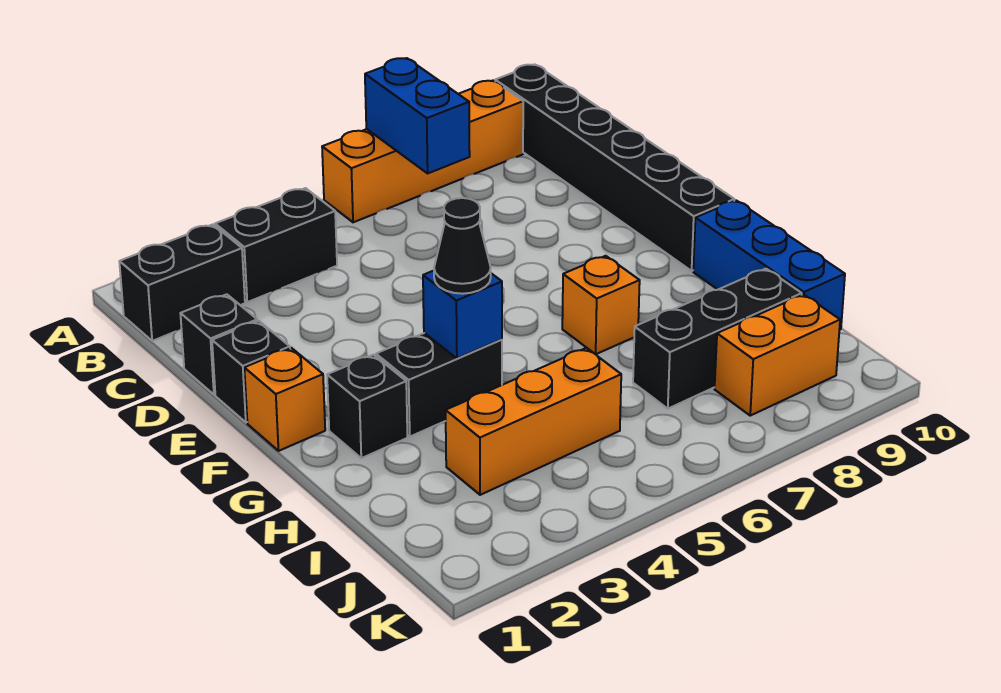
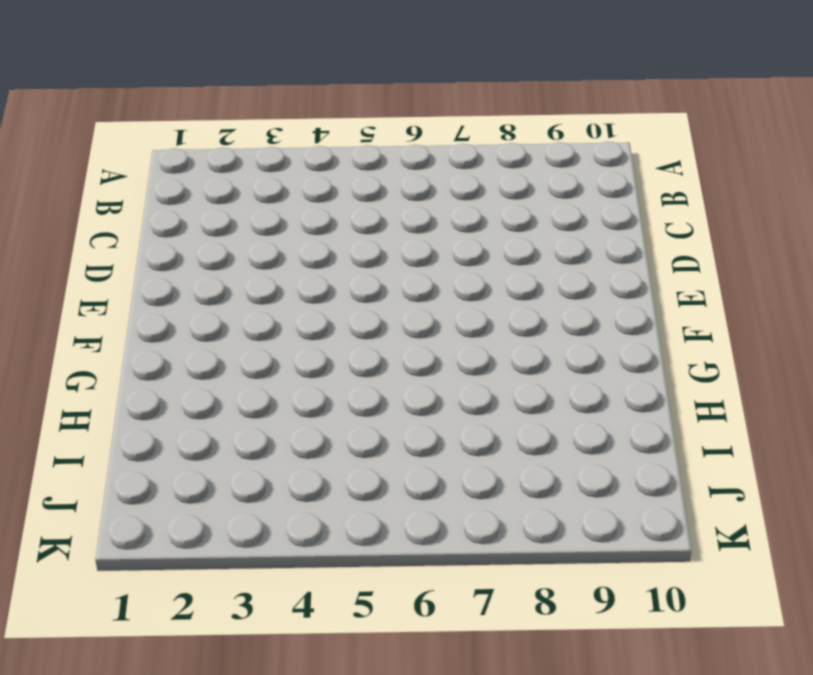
none -> orange brick A6:A9 level 1
none -> black brick A10:F10 level 1
none -> black brick B1:B2 level 1

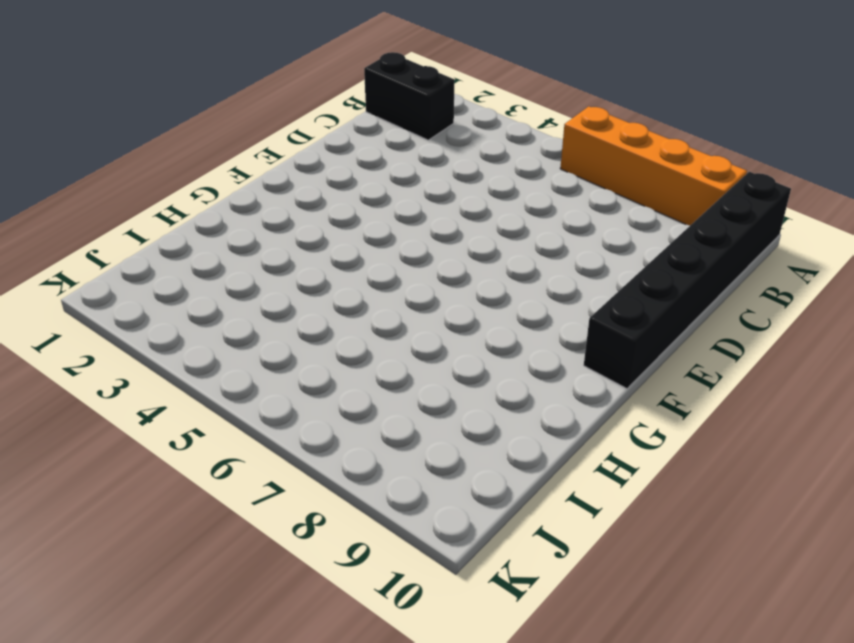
none -> black brick B3:B4 level 1
none -> black brick D1 level 1
none -> black brick E1 level 1

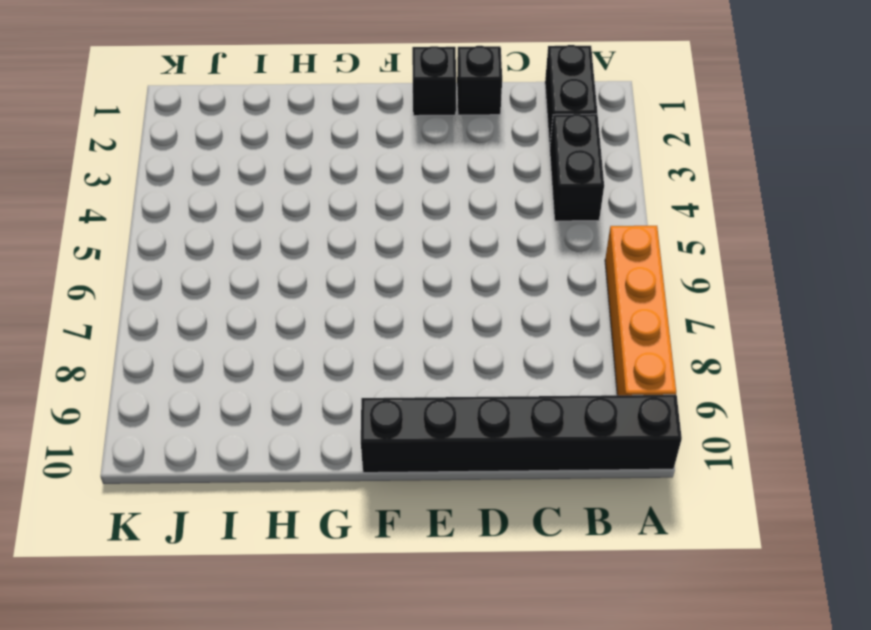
none -> orange brick F1 level 1
none -> black brick G2 level 1
none -> black brick G3:G4 level 1

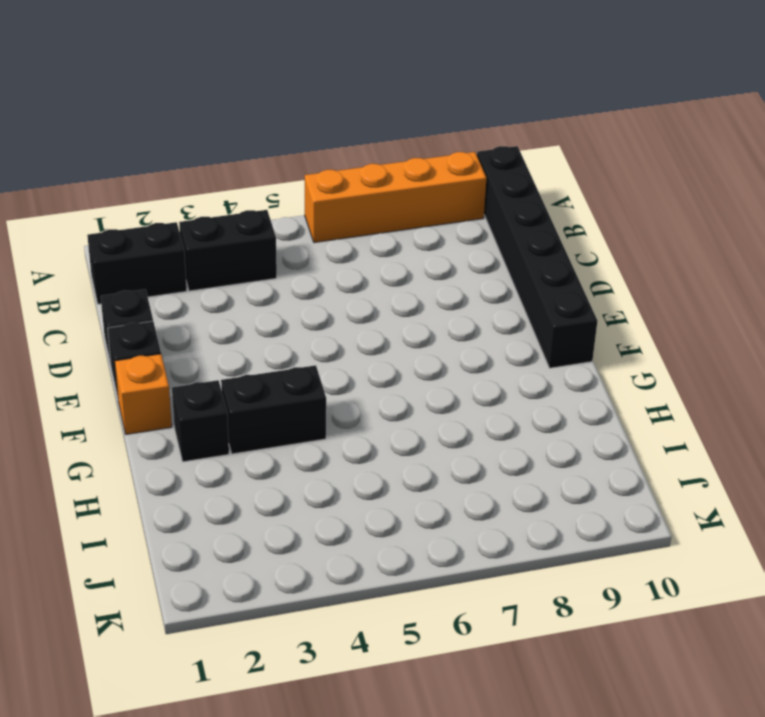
none -> orange brick G7 level 1
none -> blue brick G10:I10 level 1
none -> orange brick I3:I5 level 1

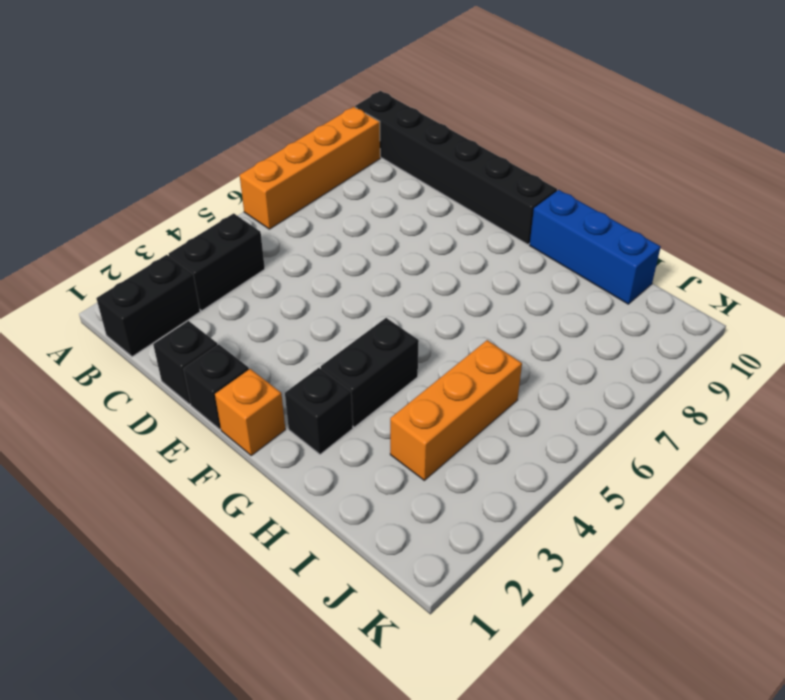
none -> orange brick G7 level 1
none -> black brick I7:I9 level 1
none -> orange brick J8:J9 level 1

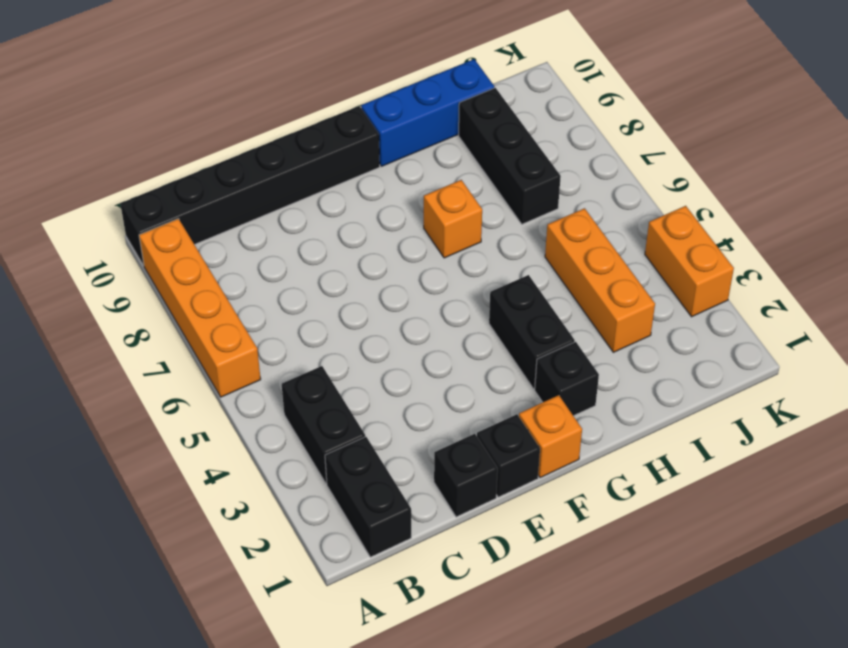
orange brick K3:K4 level 1 -> orange brick J8:J9 level 1
none -> blue brick A7:B7 level 2
none -> blue brick G4 level 2
none -> black cone G4 level 3

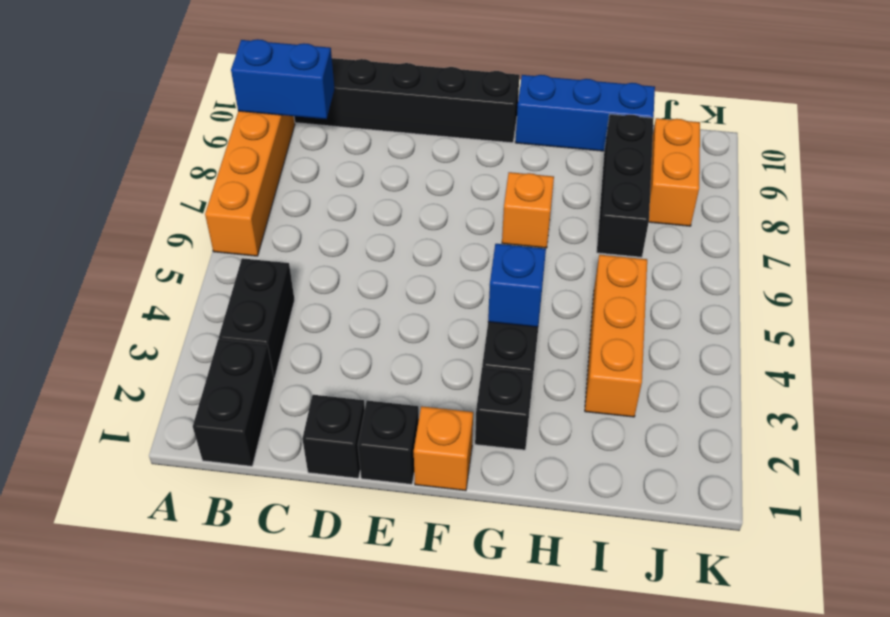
blue brick A9:B9 level 2 -> blue brick A7:B7 level 2
none -> black cone G4 level 3

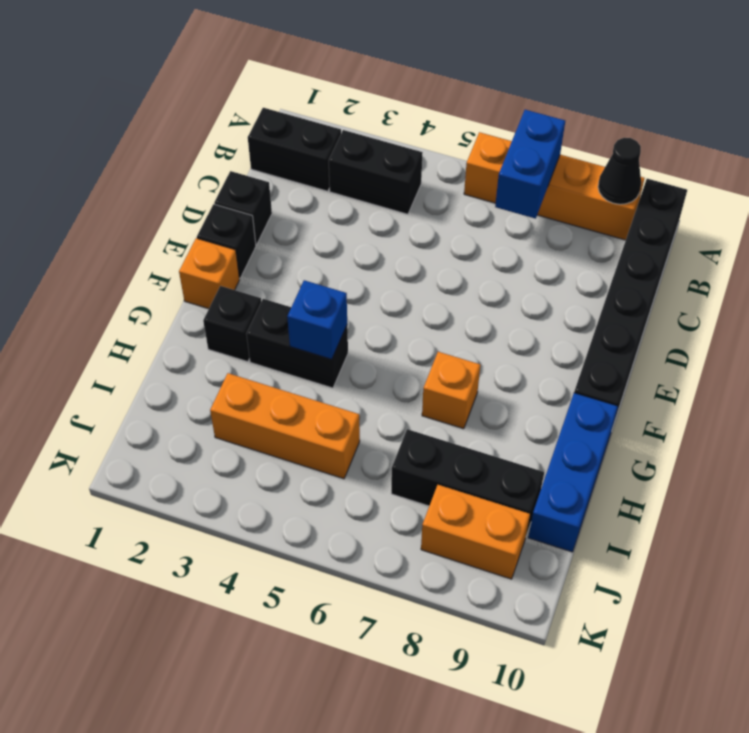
black cone A9 level 2 -> black cone G4 level 3

